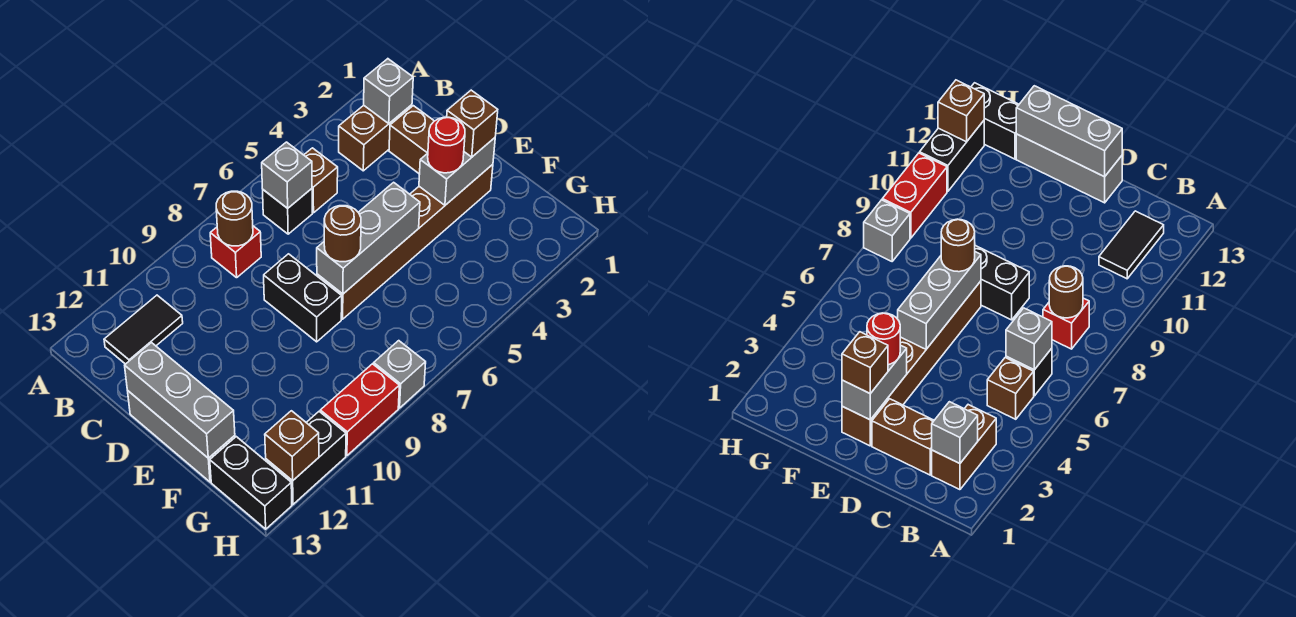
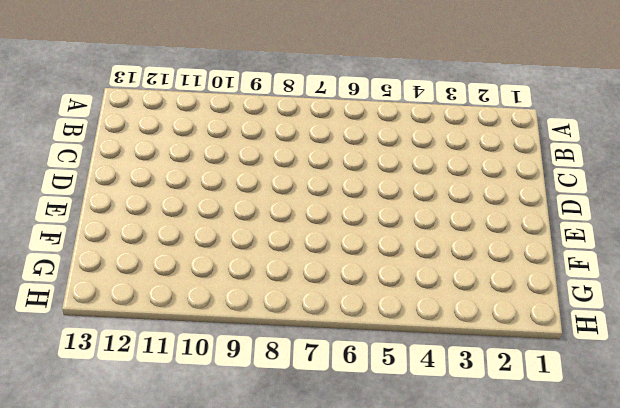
none -> brown brick B2:B3 level 1
none -> brown brick B5 level 1
none -> black brick B6 level 1

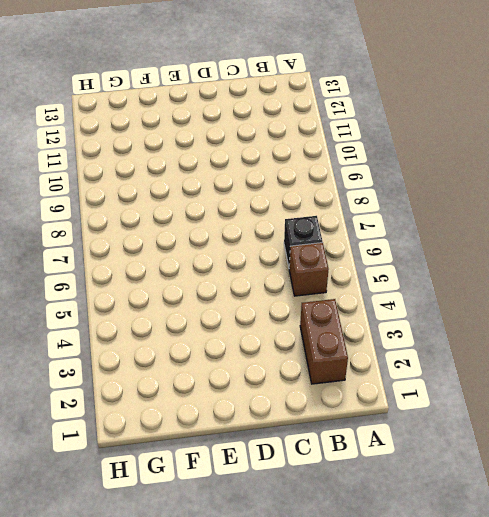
none -> red brick B8 level 1
none -> black tile B11:B12 level 1
none -> brown brick C2:D2 level 1

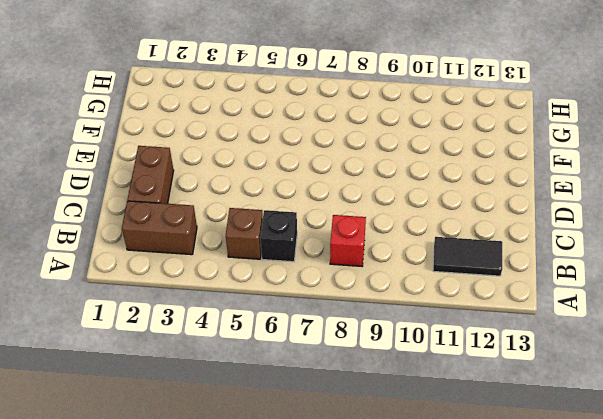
none -> black brick D8:E8 level 1
none -> grey brick D13:F13 level 1
none -> brown brick E2:E7 level 1

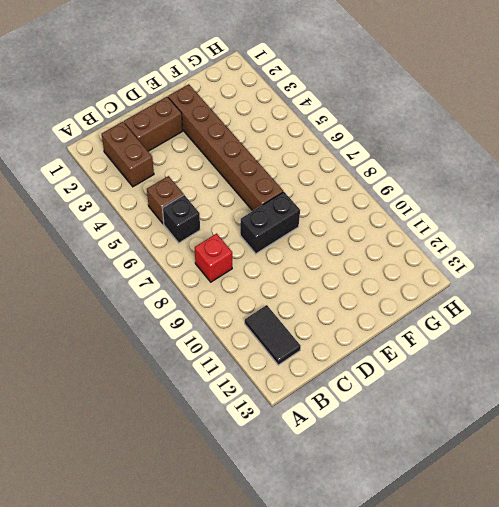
none -> grey brick D13:F13 level 1
none -> black brick G13:H13 level 1
none -> grey brick H8 level 1

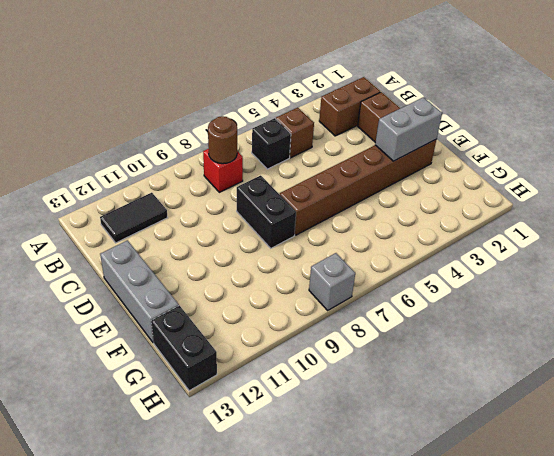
none -> red brick H9:H10 level 1
none -> black brick H11:H12 level 1
none -> grey brick B2 level 2

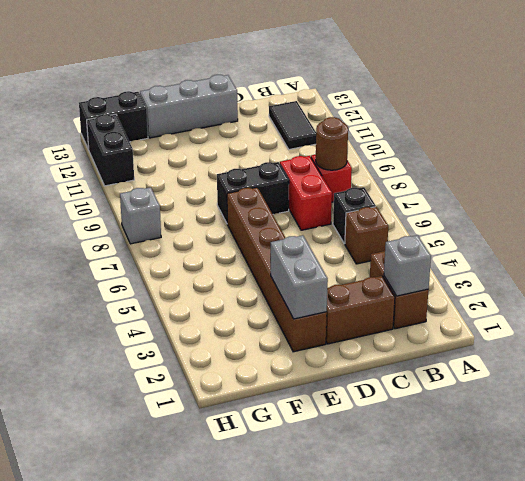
red brick C7:C8 level 1 -> red brick H9:H10 level 1
none -> grey brick B6 level 2
none -> grey brick D13:F13 level 2
none -> grey brick E5:E7 level 2

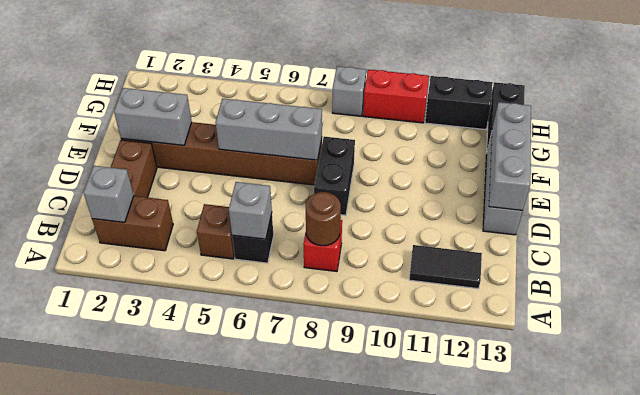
none -> brown brick H12 level 2
none -> brown brick E2 level 3
none -> red round brick E3 level 3

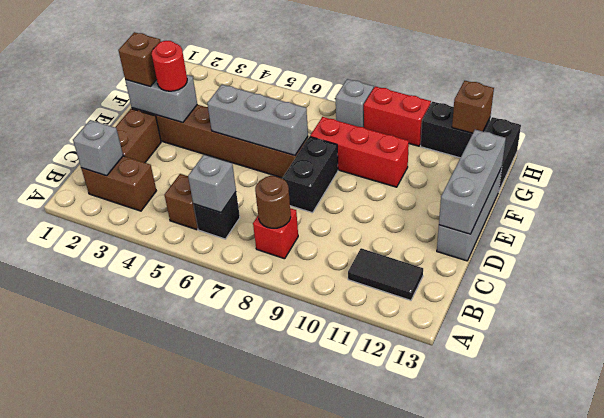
red brick F8:F10 level 1 -> none
none -> brown round brick E7 level 3

